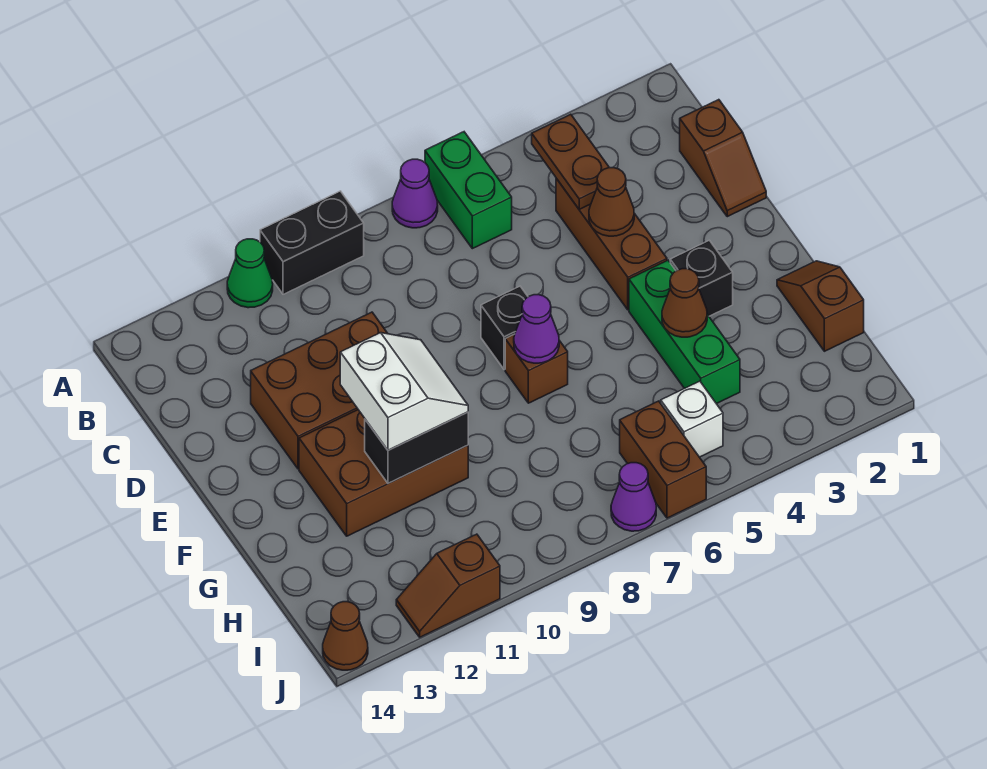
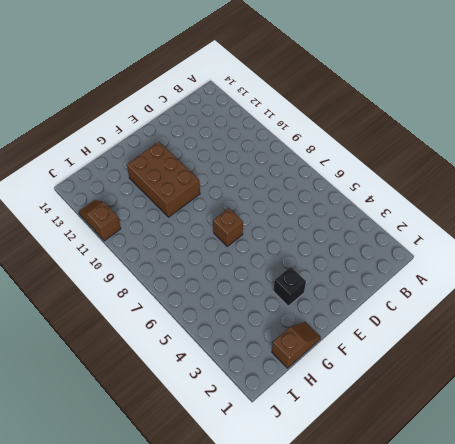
none -> green brick A6:B6 level 1
none -> purple cone A7 level 1
none -> black brick A9:A10 level 1

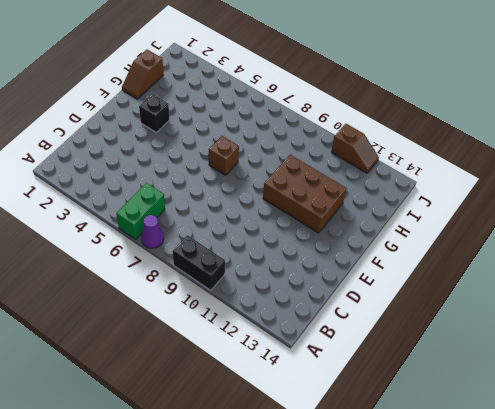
none -> green cone A11 level 1
none -> brown slope C1:D1 level 1 top C
none -> brown brick C4:E4 level 1

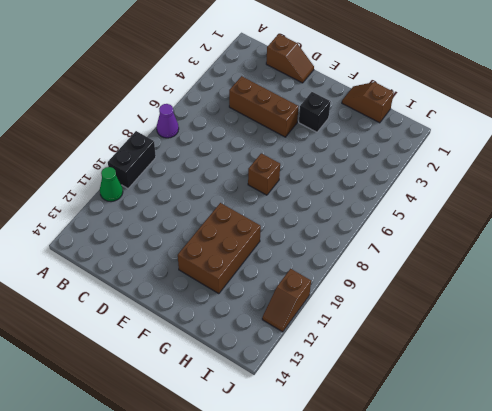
none -> green brick A6:B6 level 1
none -> brown brick D10:E12 level 1
none -> black brick E7 level 1

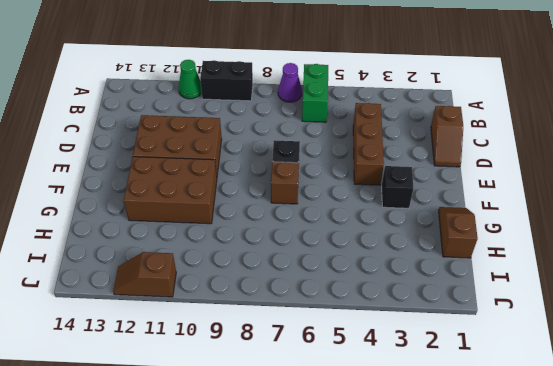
none -> green brick F4:H4 level 1
none -> white brick I5 level 1
none -> brown brick I6:J6 level 1

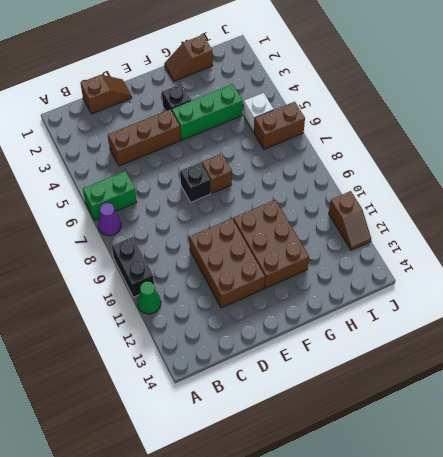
none -> purple cone J7 level 1
none -> brown cone J14 level 1
none -> brown plate B4:C4 level 2

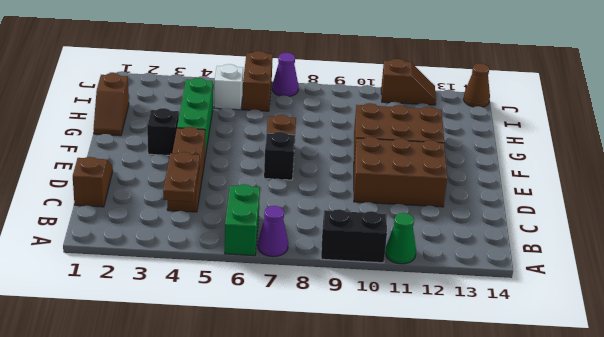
none -> brown cone D4 level 2
none -> purple cone F7 level 2
none -> brown cone G4 level 2

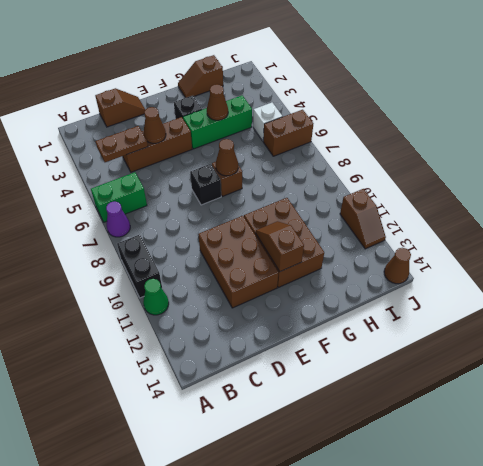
brown cone F7 level 2 -> purple cone F7 level 2
brown slope F11:F12 level 2 top 12 -> none
none -> purple cone J7 level 1
none -> black brick G10:G11 level 2
none -> white slope F10:G11 level 3 top 11

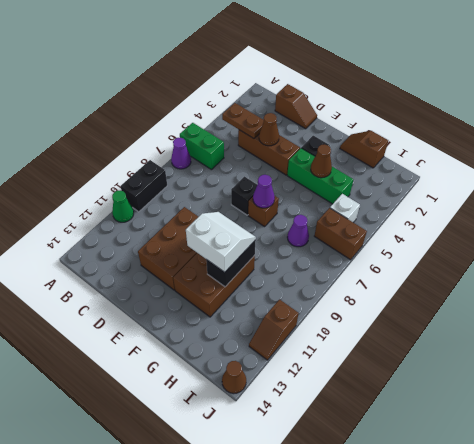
purple cone H7 level 1 -> purple cone J7 level 1

